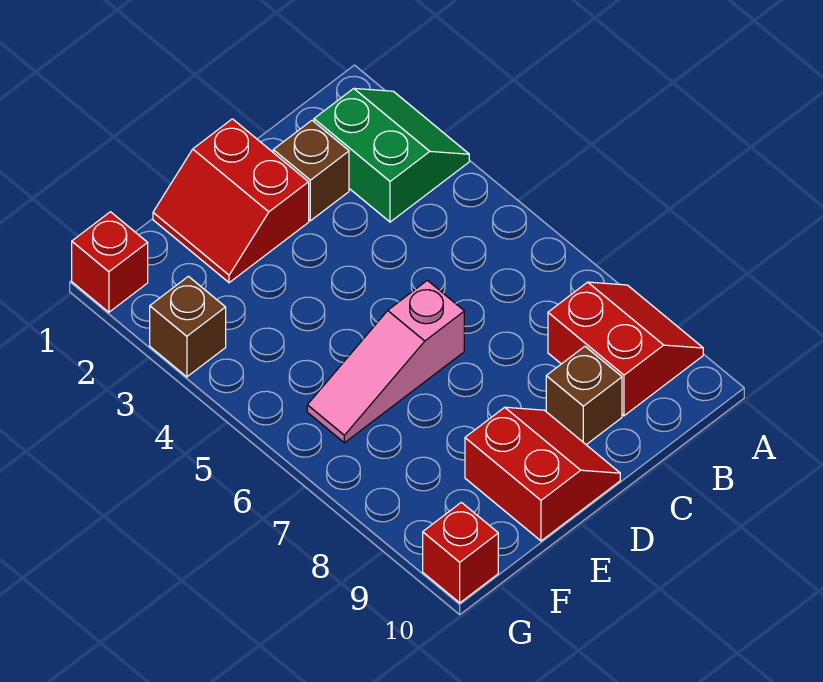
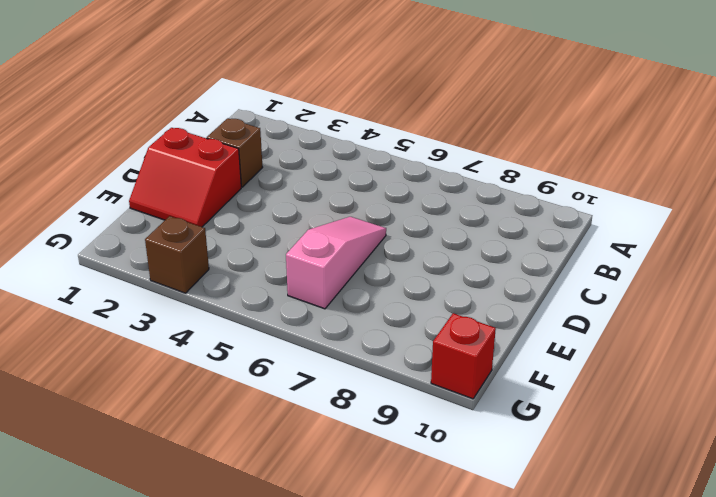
pink slope D6:F6 level 1 top F -> pink slope D6:F6 level 1 top D
none -> green slope A2:B3 level 1 top B
none -> red slope A8:B9 level 1 top B

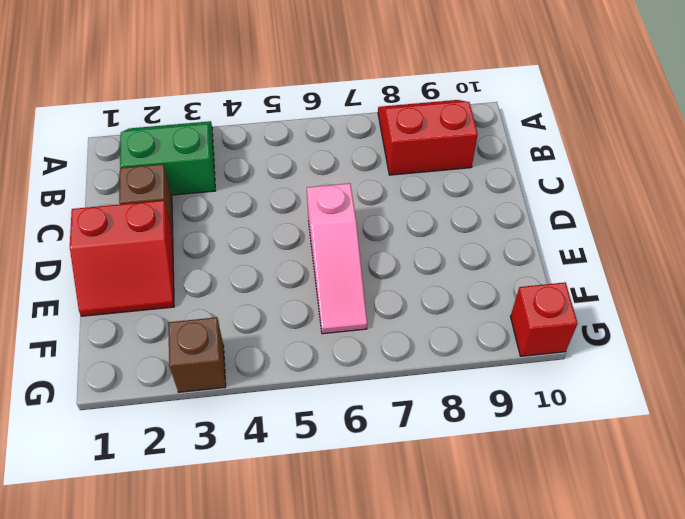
none -> brown brick C9 level 1
none -> red slope D9:E10 level 1 top E

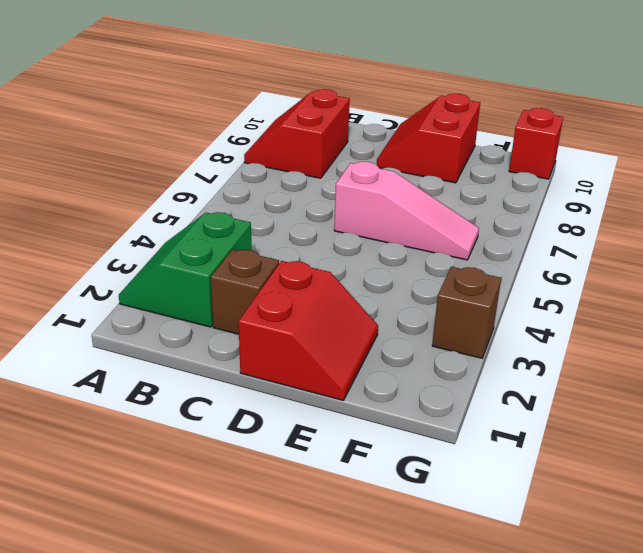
none -> brown brick C9 level 1
none -> red brick G1 level 1

